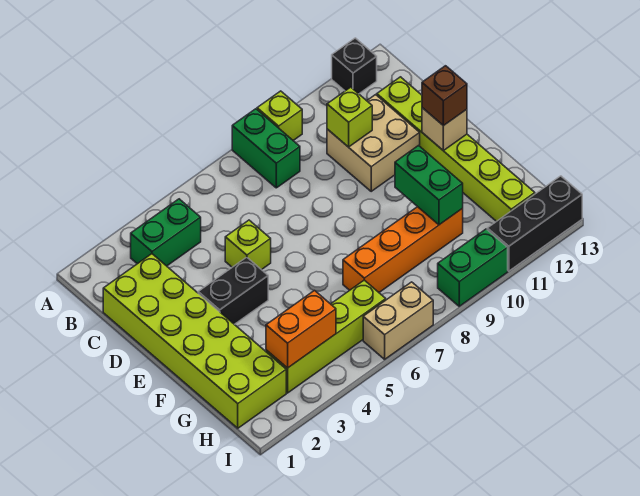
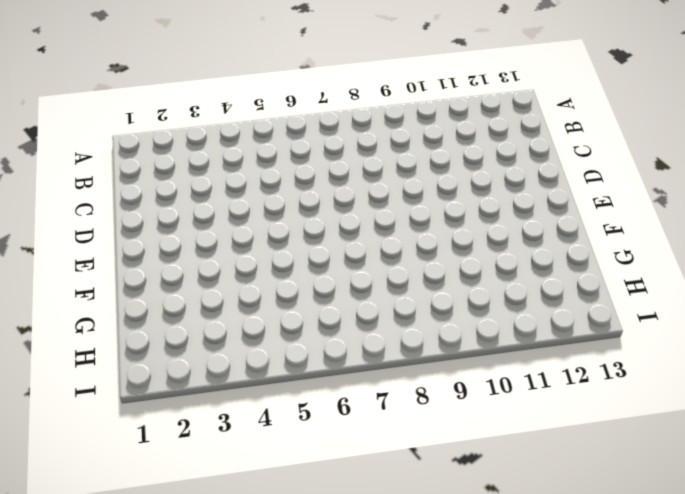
none -> green brick A8:B8 level 1
none -> lime brick A9 level 1
none -> black brick A12 level 1

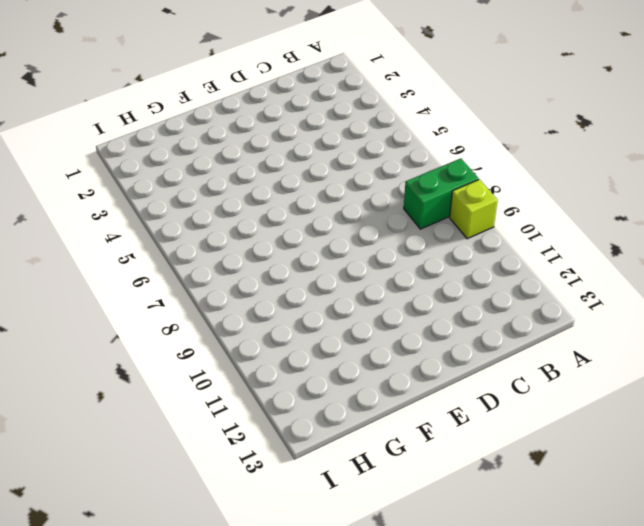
none -> black brick A12 level 1
none -> green brick B3:B4 level 1
none -> lime brick C1:H2 level 1

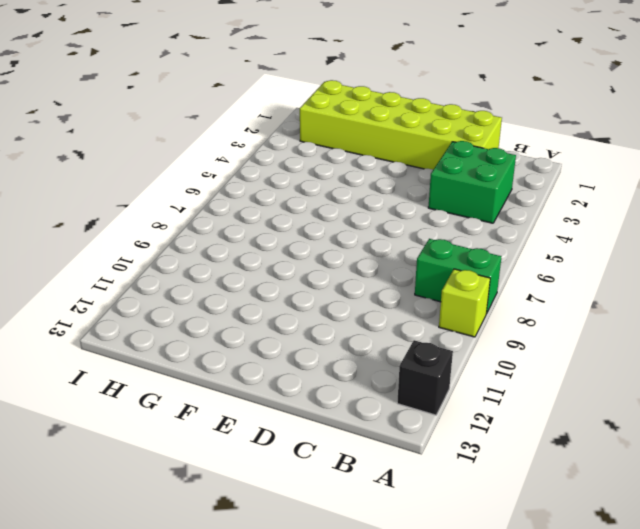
green brick B3:C4 level 1 -> green brick B3:B4 level 1
none -> tan brick C10:D11 level 1
none -> lime brick C12:H12 level 1
none -> lime brick D5 level 1

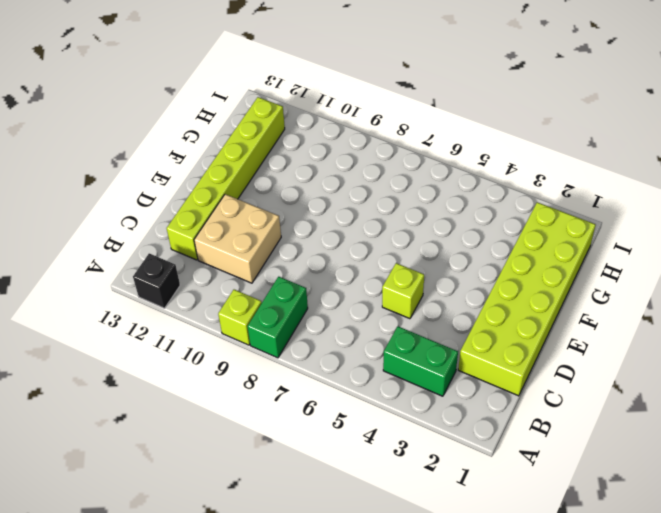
none -> black brick E3:E4 level 1
none -> orange brick G7:G10 level 1
none -> lime brick H3:H6 level 1

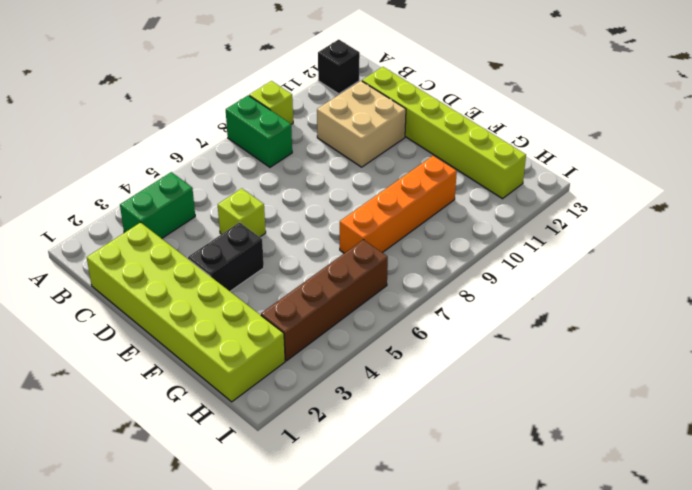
brown brick H3:H6 level 1 -> lime brick H3:H6 level 1
none -> tan brick I6:I7 level 1
none -> green brick I9:I10 level 1
none -> black brick I11:I13 level 1

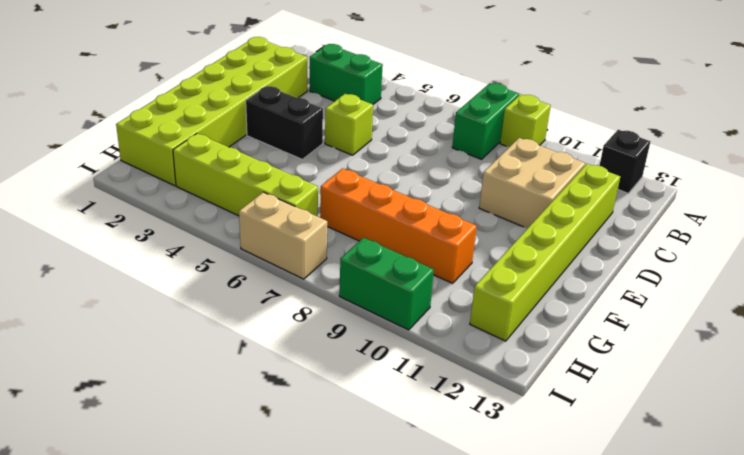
none -> black brick I11:I13 level 1
none -> lime brick C10 level 2
none -> tan brick E12 level 2

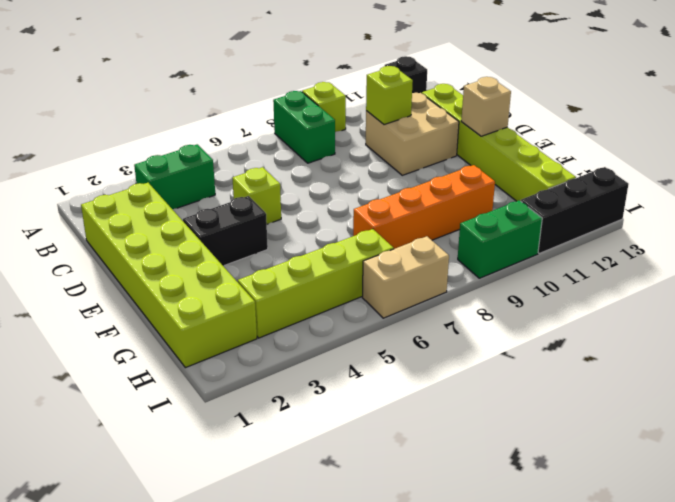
none -> green brick F10:G10 level 2
none -> orange brick H3:H4 level 2
none -> brown brick E12 level 3

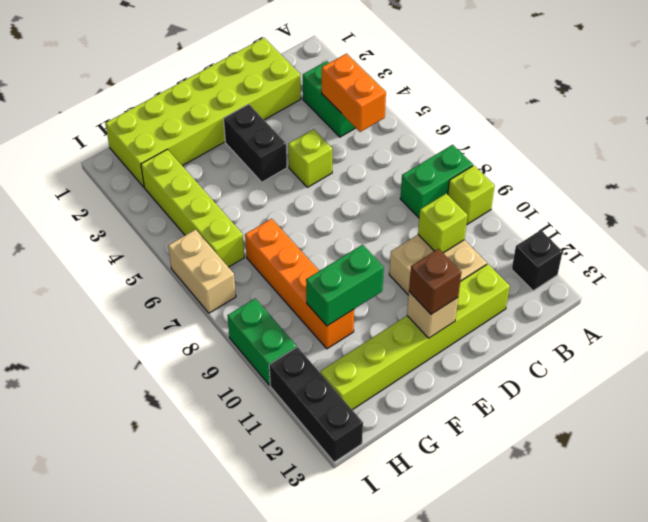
orange brick B4:B5 level 2 -> orange brick H3:H4 level 2

